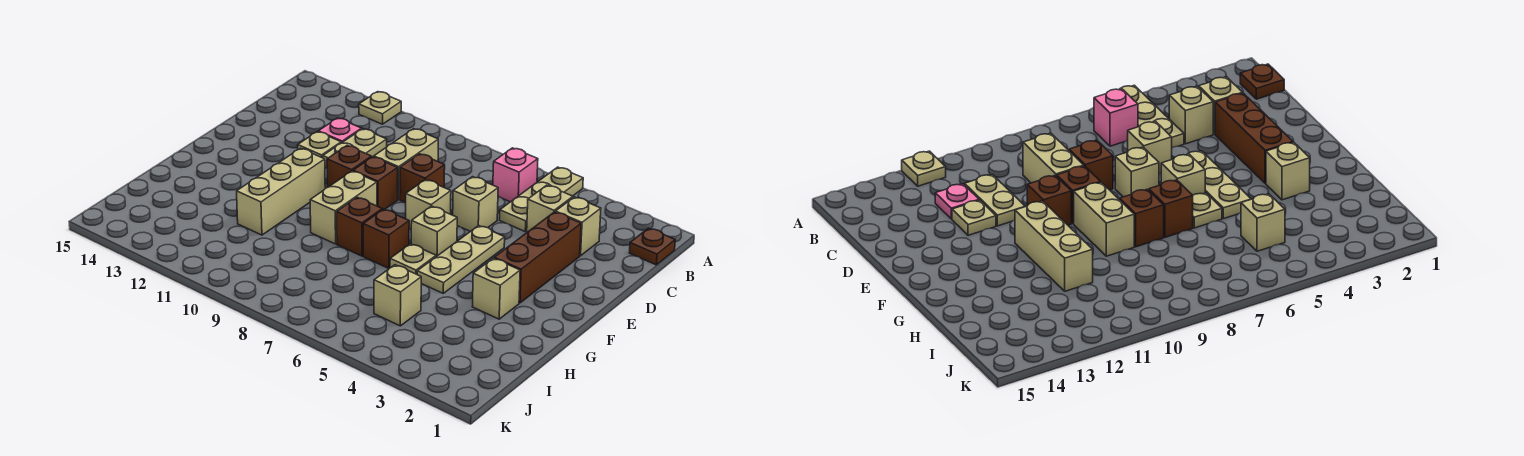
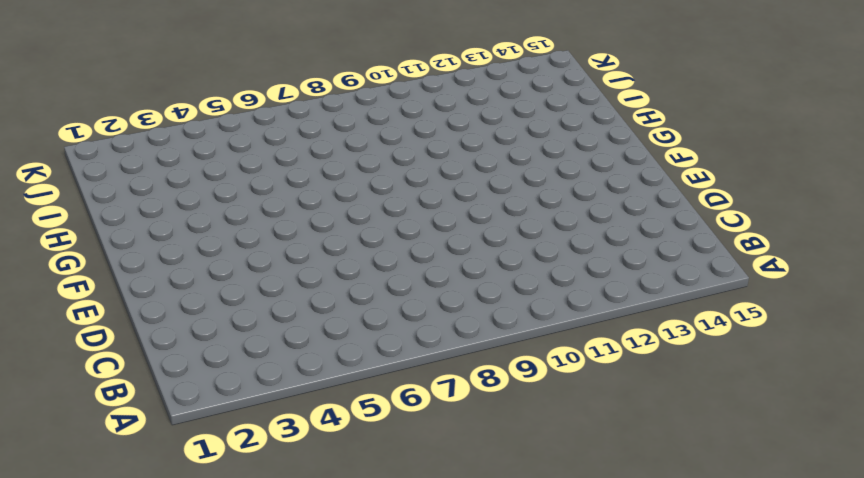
none -> tan plate A5:C5 level 1
none -> tan plate A12 level 1
none -> brown plate B1 level 1

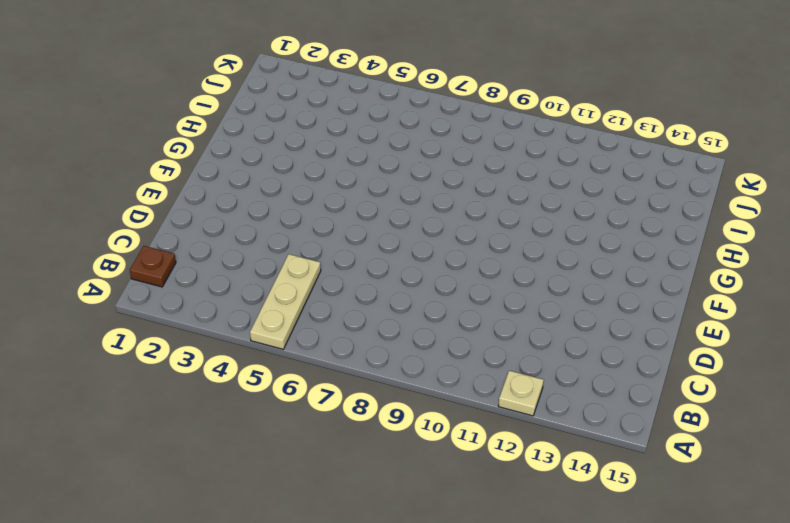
none -> pink brick B6 level 1
none -> tan brick C3 level 1
none -> tan brick C4 level 1

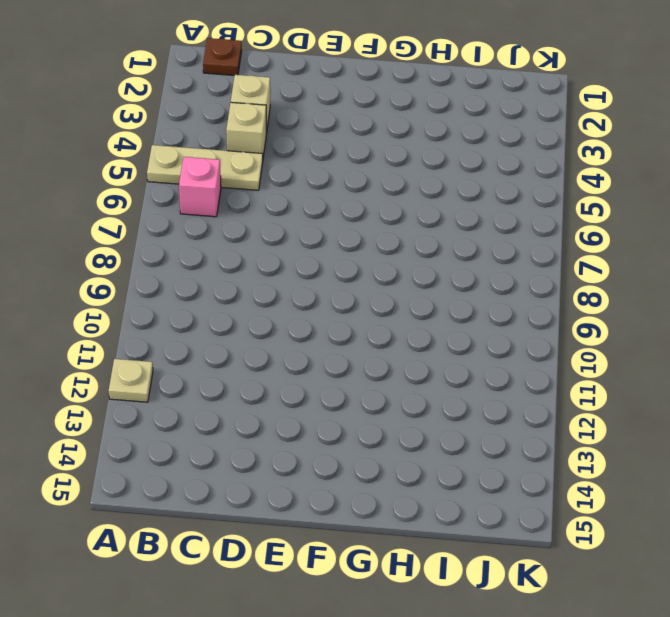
none -> tan brick C9:D9 level 1
none -> tan plate C11:D11 level 1
none -> pink plate C12 level 1

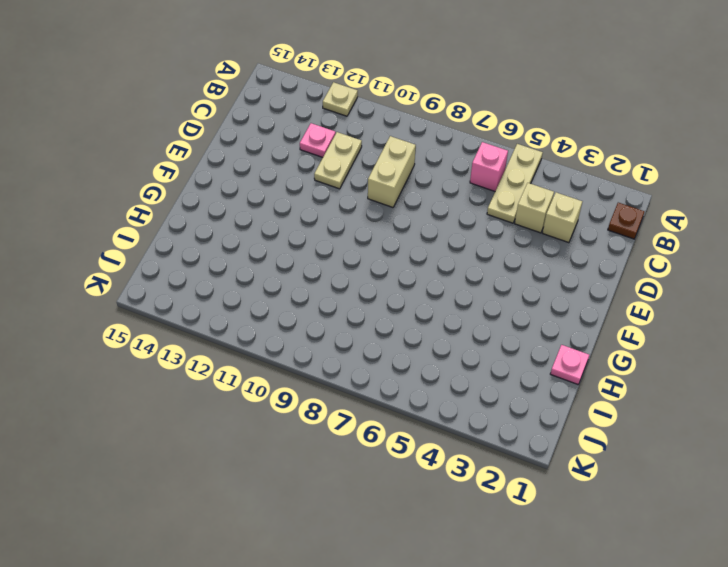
pink plate H1 level 1 -> none
none -> brown brick D3:F3 level 1
none -> tan brick D6 level 1
none -> brown brick D8 level 1

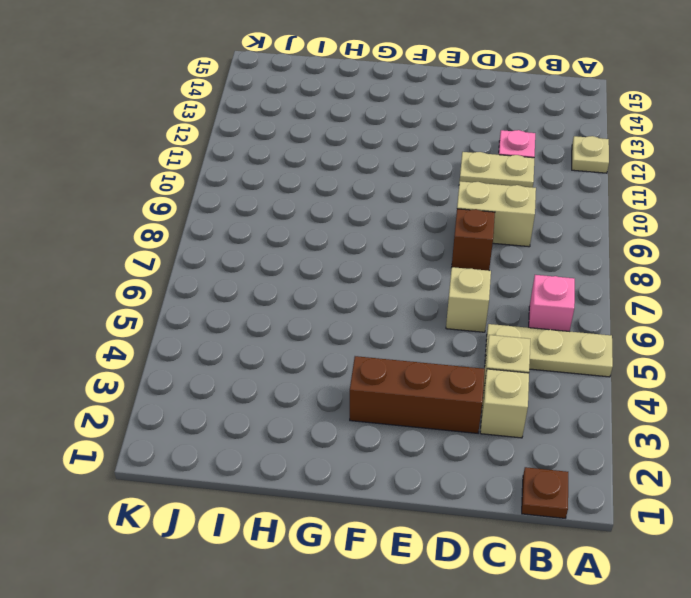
none -> tan plate D12 level 1
none -> tan plate E5:G5 level 1
none -> tan brick E7 level 1

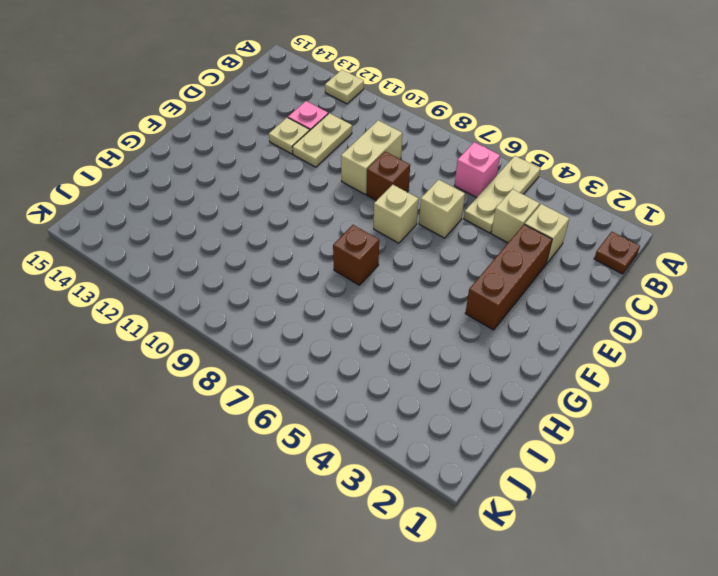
none -> tan plate E5:G5 level 1
none -> brown brick E9 level 1
none -> brown brick E10 level 1

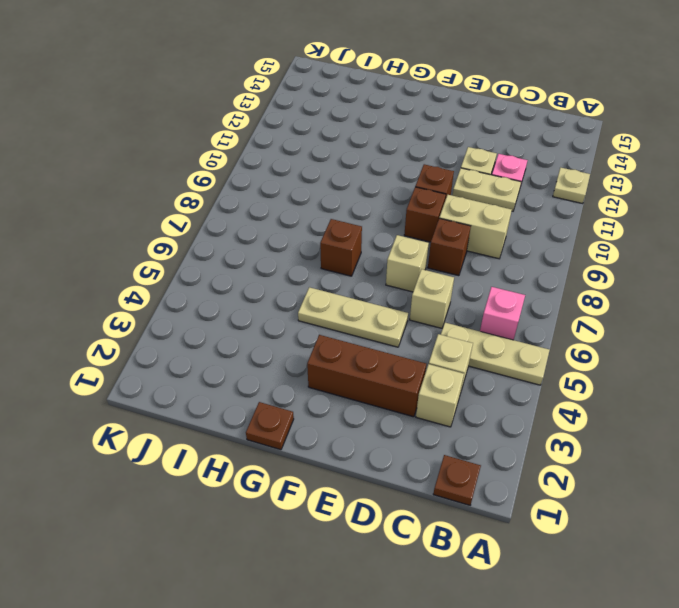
brown plate G1 level 1 -> none
none -> tan brick F6 level 1
none -> tan brick F9:G9 level 1
none -> tan brick F11:H11 level 1

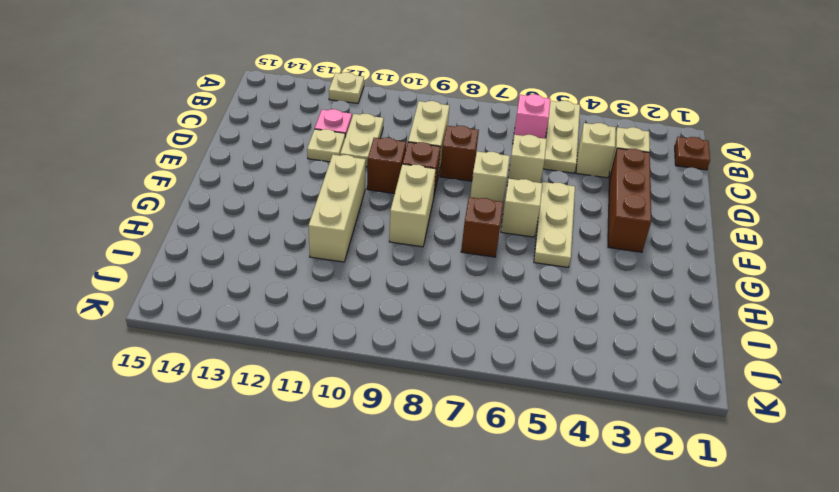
none -> tan brick G3 level 1
none -> tan plate G6 level 1
none -> brown brick G8 level 1

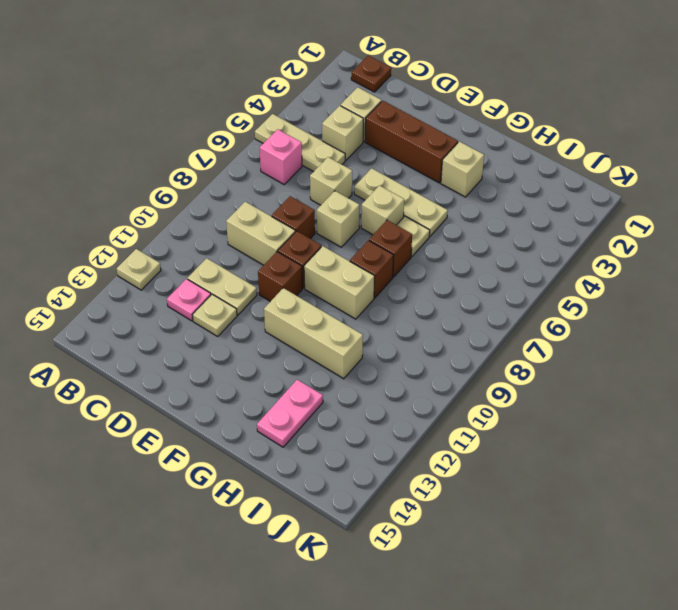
pink plate H13:H14 level 1 -> none
none -> tan brick I5 level 1

